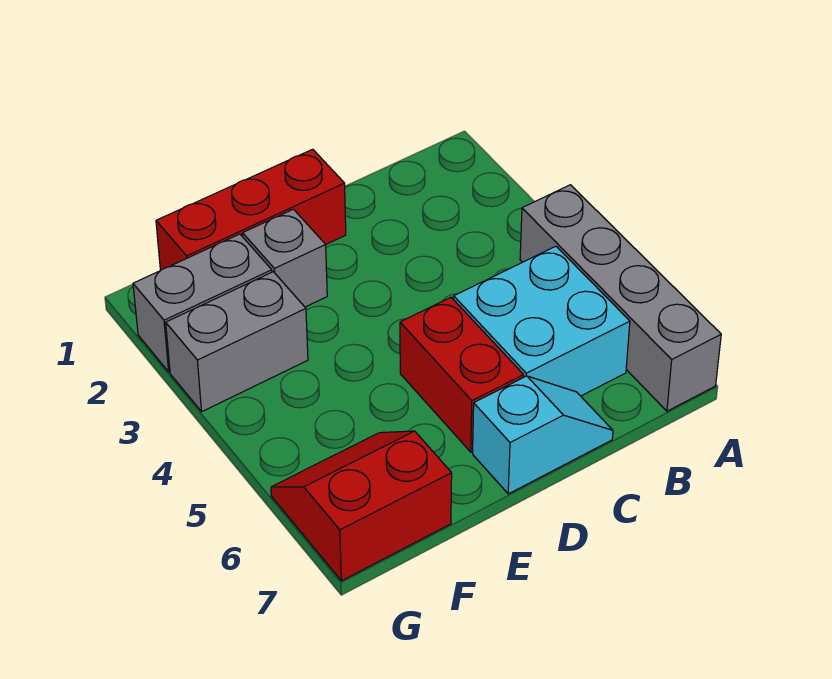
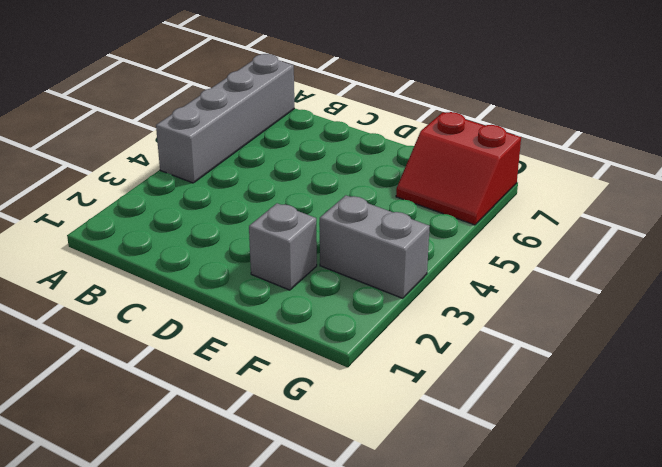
none -> cyan brick B5:C6 level 1
none -> cyan slope C7:D7 level 1 top D

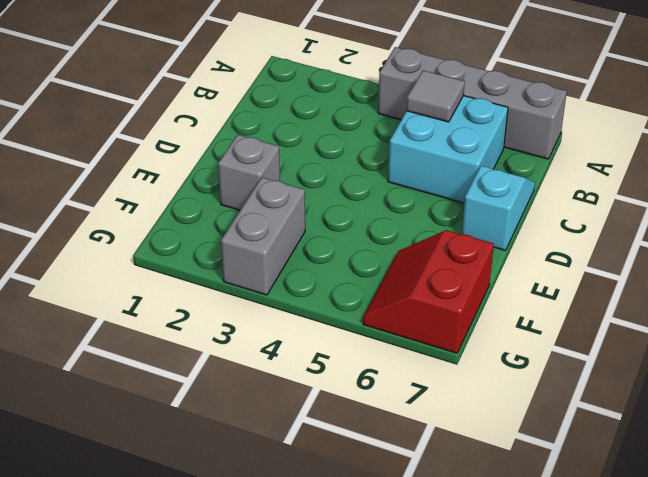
grey tile B5 level 2 -> none
none -> red brick D1:F1 level 1
none -> red brick D5:D6 level 1

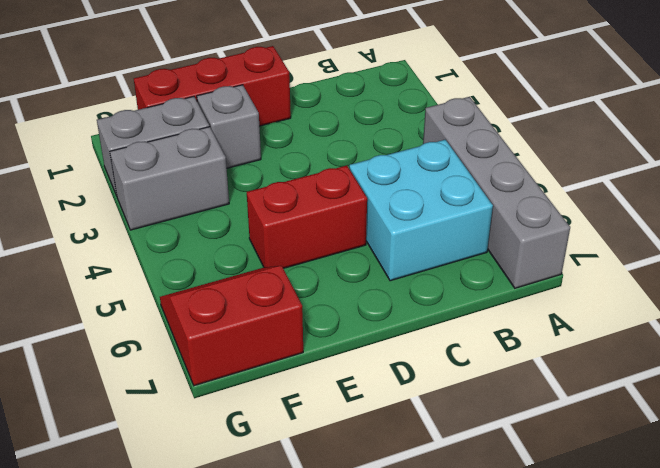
red brick D5:E5 level 1 -> red brick D5:D6 level 1
none -> cyan slope C7:D7 level 1 top D

